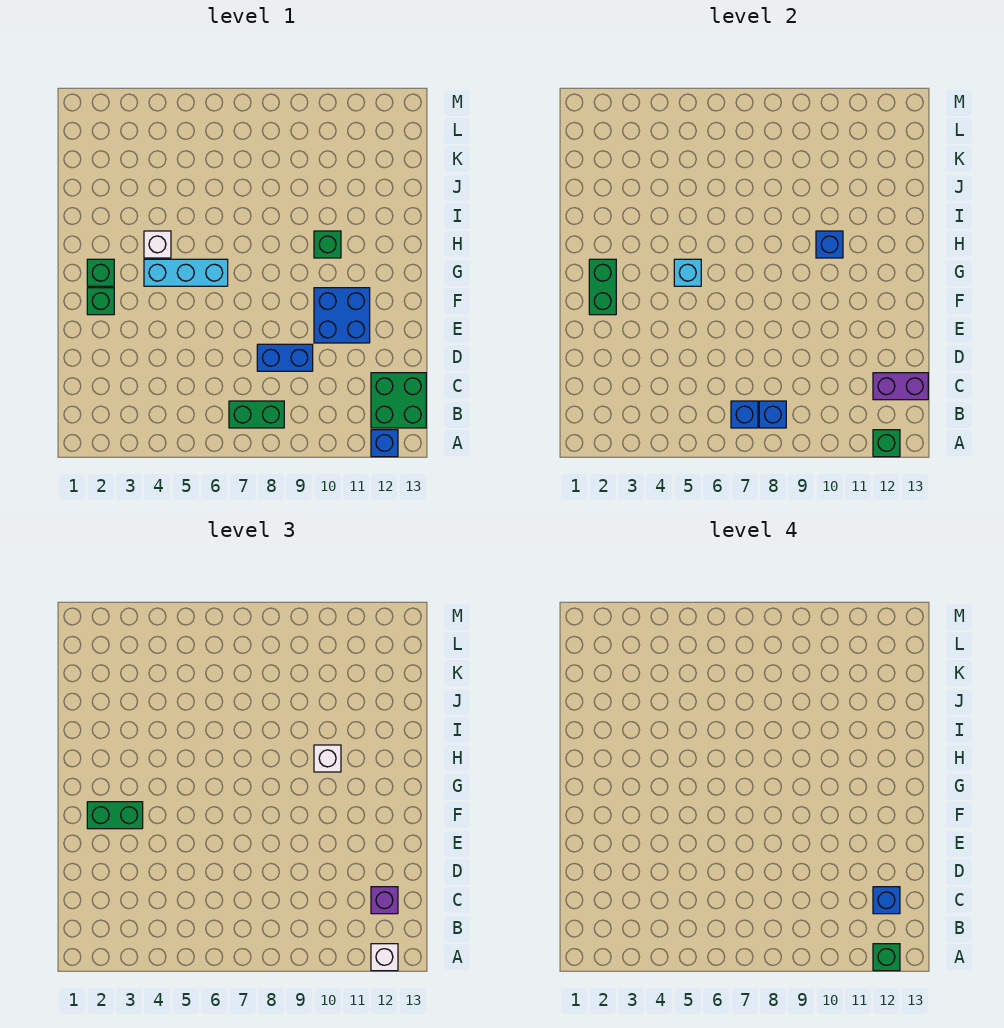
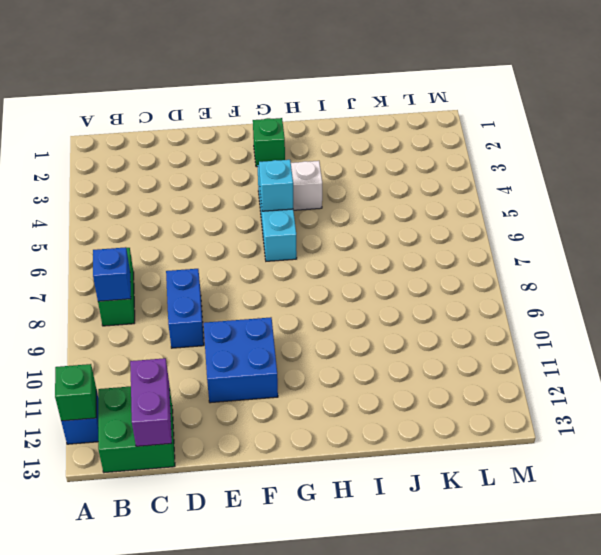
none -> green brick F2 level 1
none -> green brick H10 level 1
none -> blue brick B7 level 2

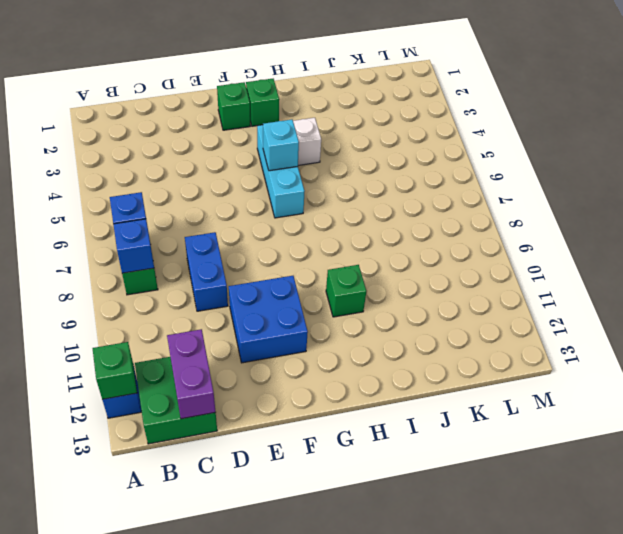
none -> green brick F2:G2 level 2
none -> blue brick H10 level 2
none -> white brick A12 level 3

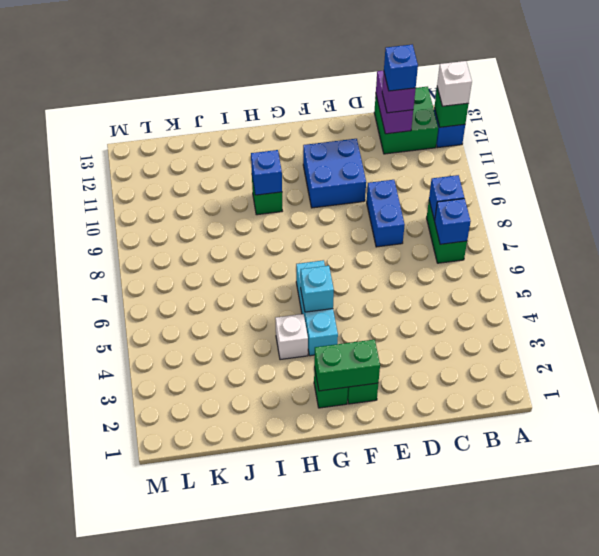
none -> green brick F2:F3 level 3
none -> white brick H10 level 3
none -> green brick A12 level 4

